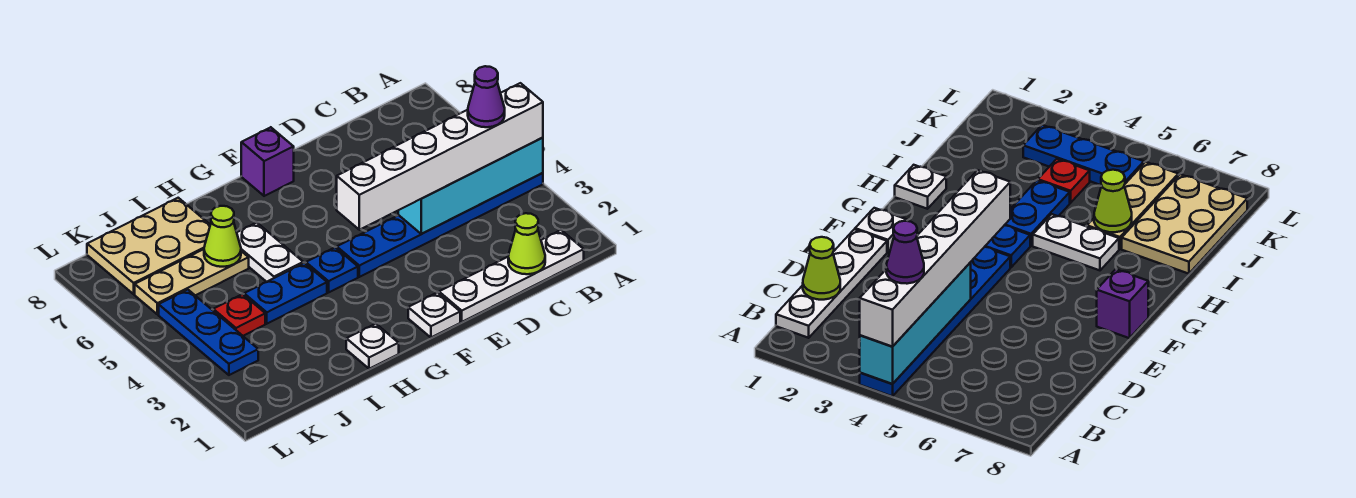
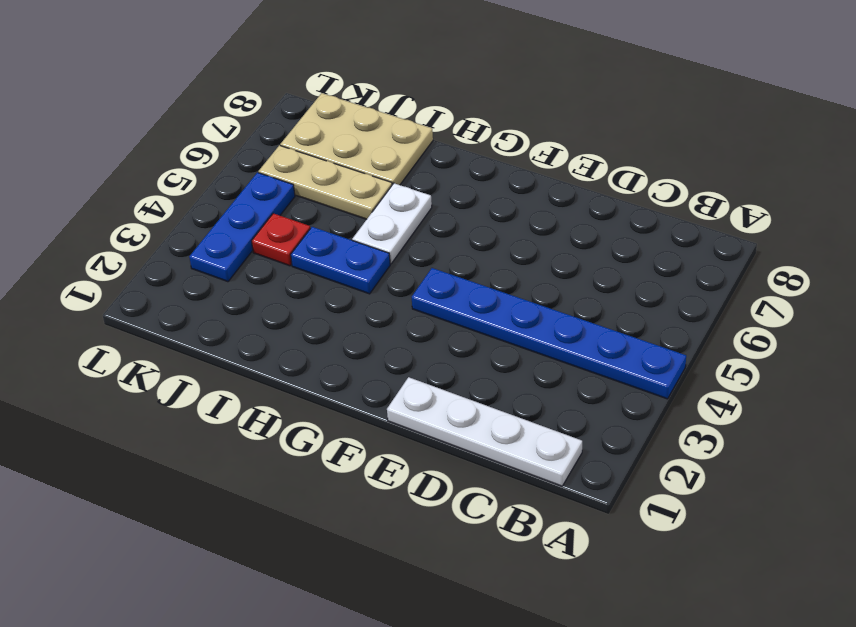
none -> white plate F1 level 1
none -> purple brick F8 level 1
none -> blue plate G4 level 1

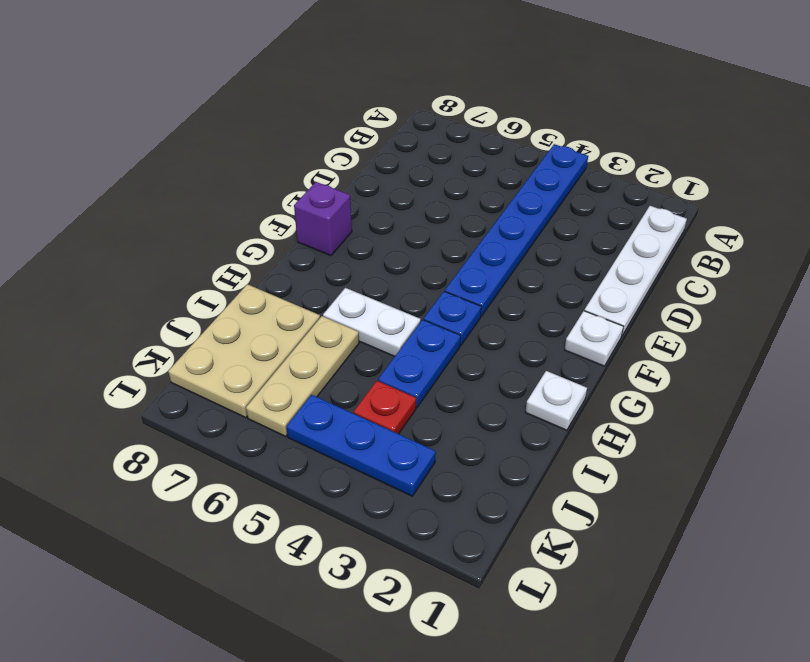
none -> cyan brick A4:D4 level 2
none -> lime cone C1 level 2
none -> lime cone I6 level 2

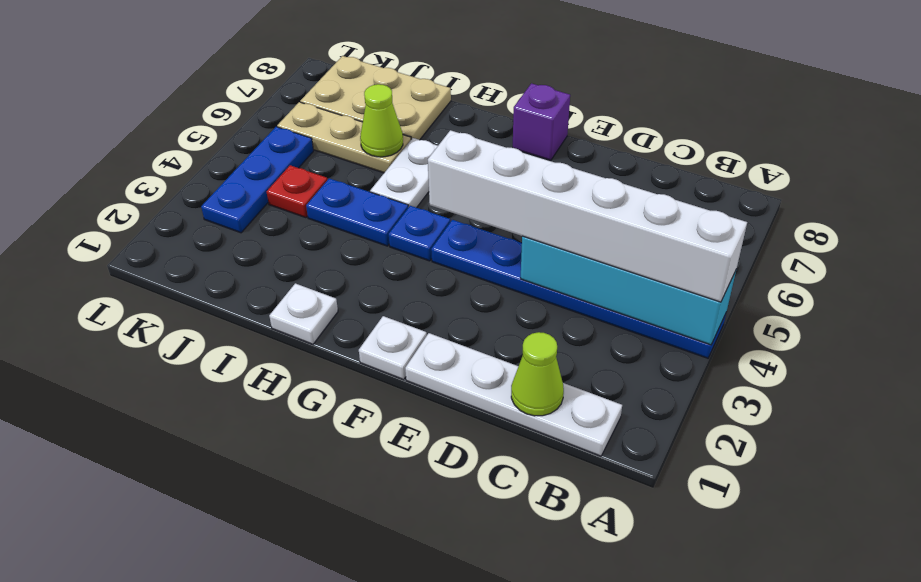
none -> purple cone B4 level 4

